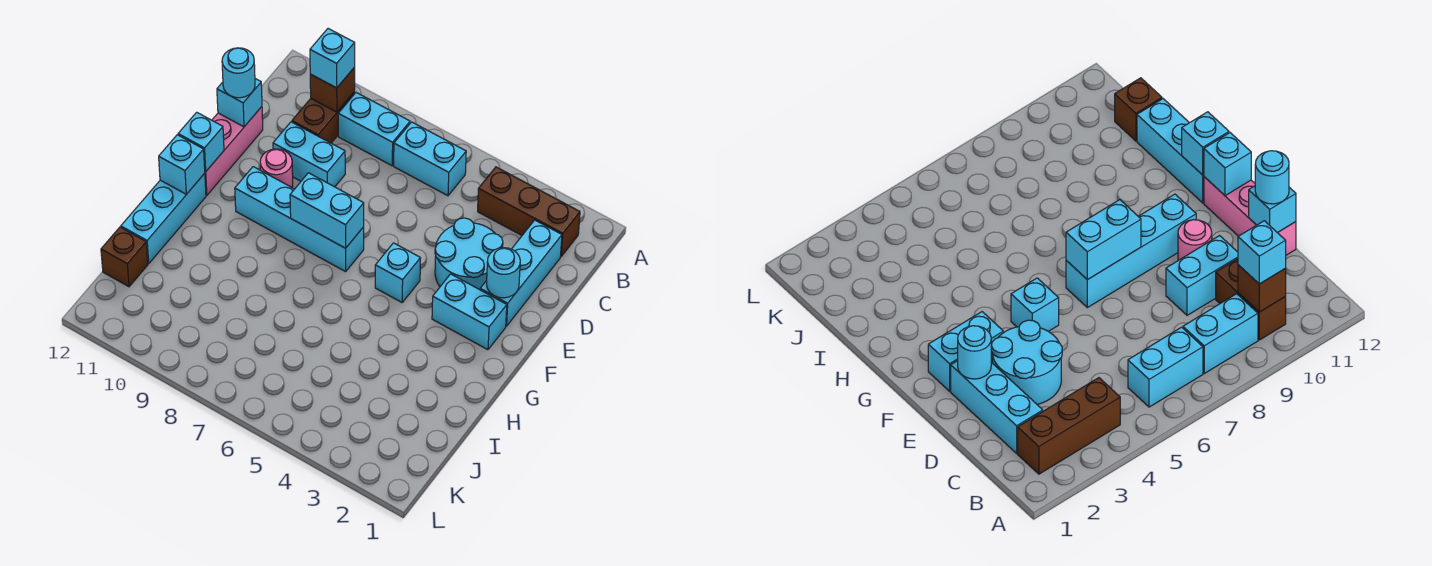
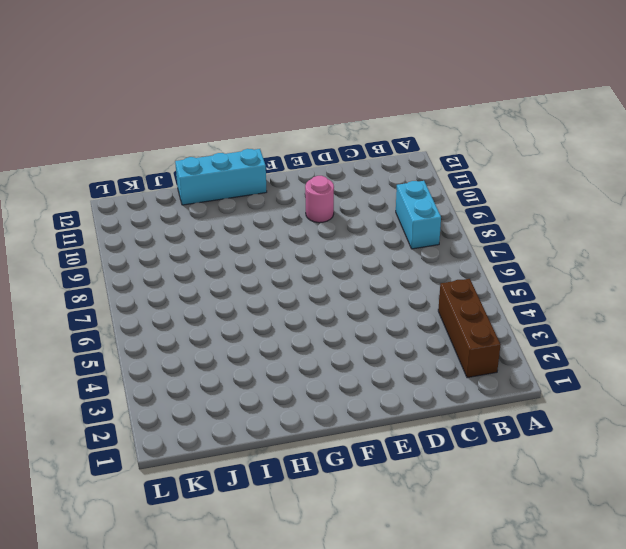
none -> cyan brick B6:B7 level 1
none -> brown brick B10:C10 level 1
none -> cyan brick C2:E2 level 1

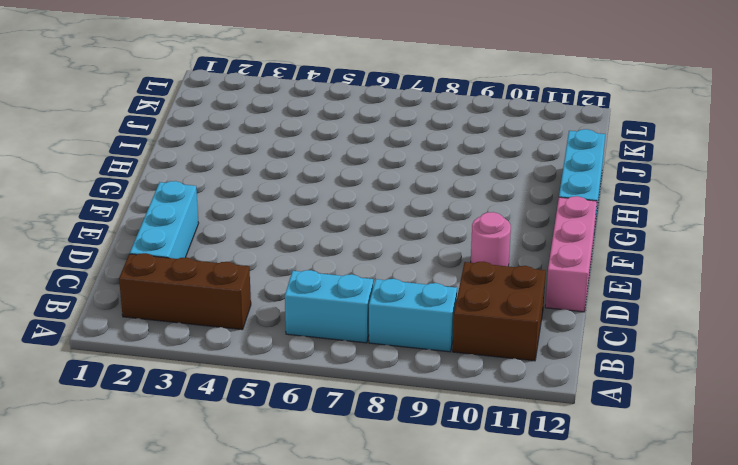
brown brick B10:C11 level 1 -> brown brick B10:C10 level 1
none -> cyan round brick D3:E4 level 1
none -> cyan brick D9:D10 level 1
none -> cyan brick F2:F3 level 1

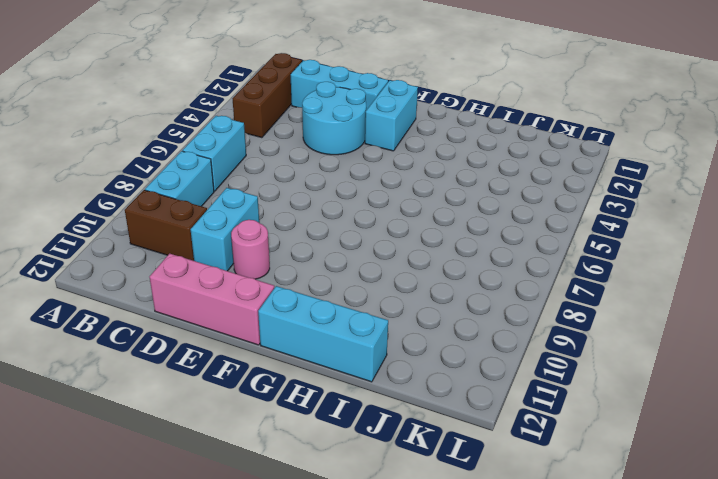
none -> cyan brick F5 level 1
none -> cyan brick F7:F10 level 1
none -> brown brick J12 level 1

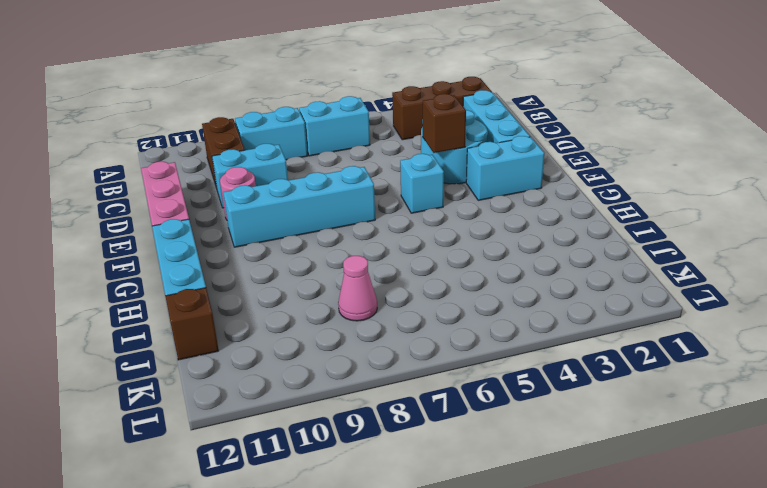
brown brick E4 level 2 -> brown brick B10 level 2
pink cone J8 level 1 -> none
none -> cyan brick D12 level 2
none -> cyan round brick E2 level 2
none -> cyan brick F7:F8 level 2

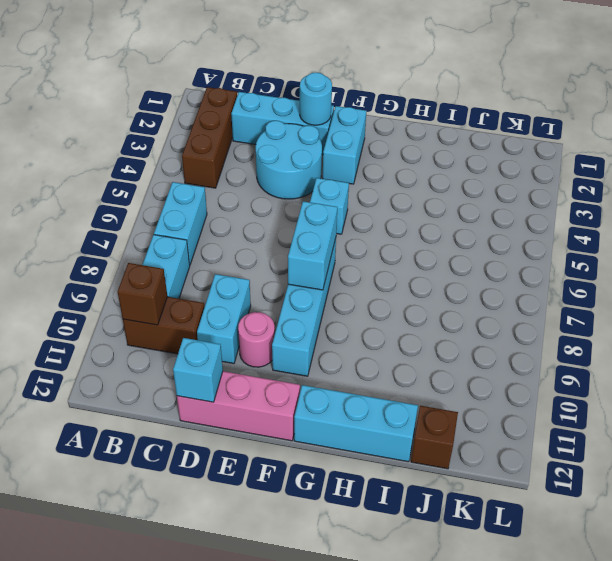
none -> cyan brick F12 level 2
none -> cyan brick G12 level 2
none -> cyan brick B10 level 3

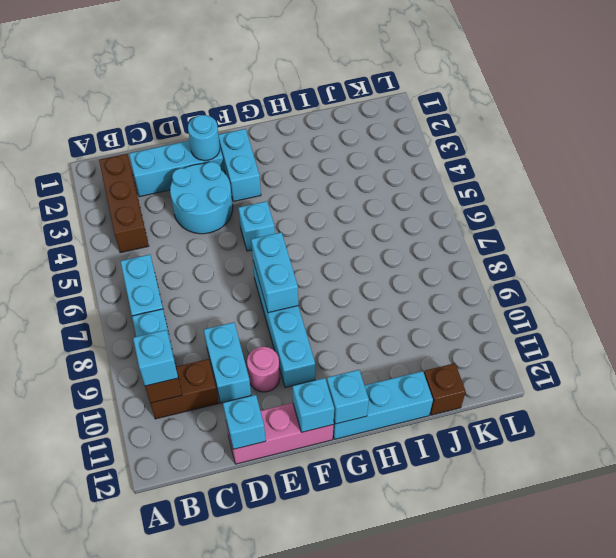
none -> cyan round brick D12 level 3

